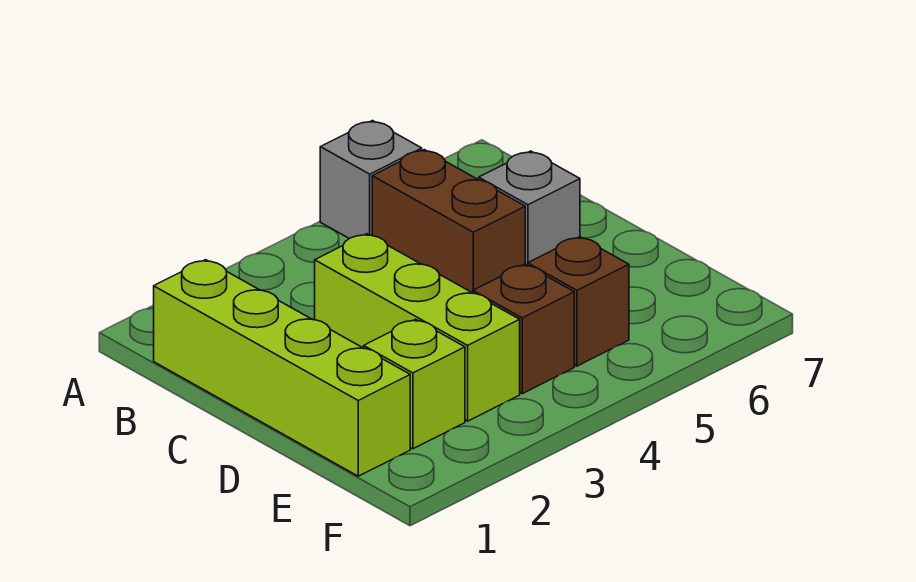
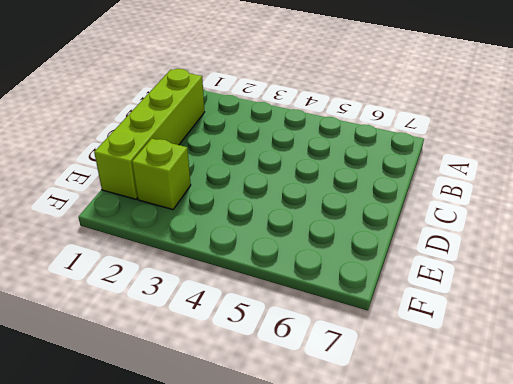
none -> grey brick A5 level 1
none -> brown brick B5:C5 level 1

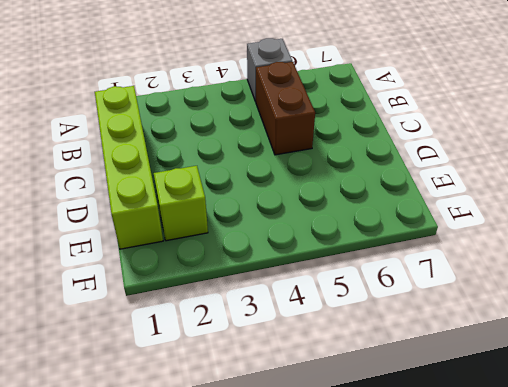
none -> lime brick C3:E3 level 1
none -> grey brick C6 level 1

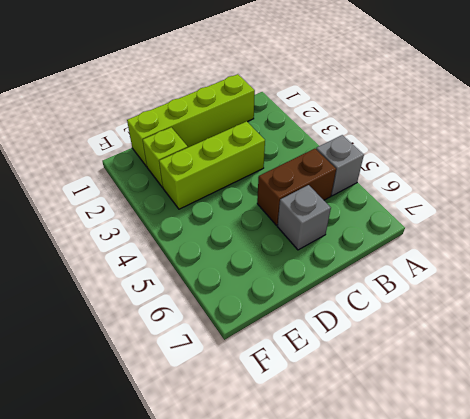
none -> brown brick E4 level 1
none -> brown brick E5 level 1

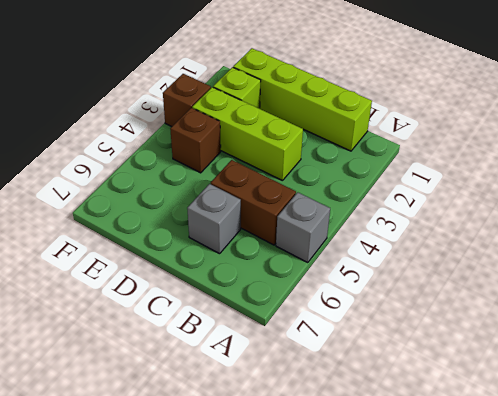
brown brick F3 level 1 -> brown brick E5 level 1

